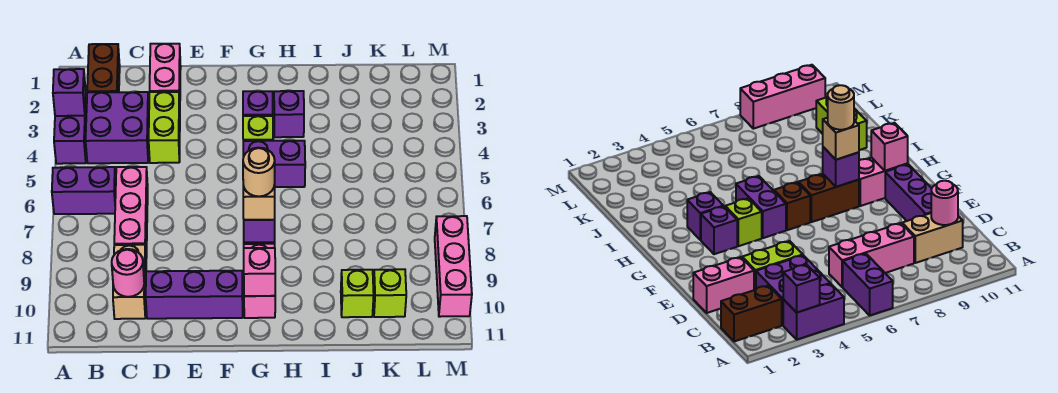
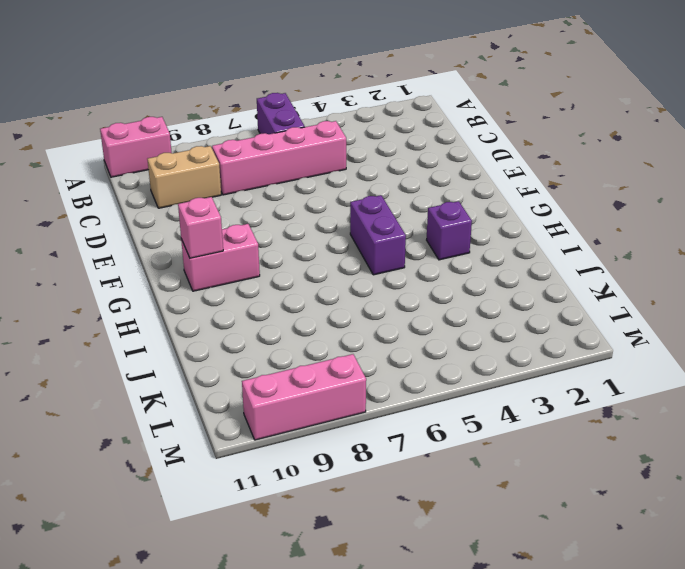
pink brick A10:A11 level 1 -> pink brick D1:D2 level 1
pink brick C5:C8 level 1 -> pink brick C6:C8 level 1
none -> purple brick A3:A4 level 1
none -> brown brick B1:B2 level 1
none -> purple brick B3:C4 level 1

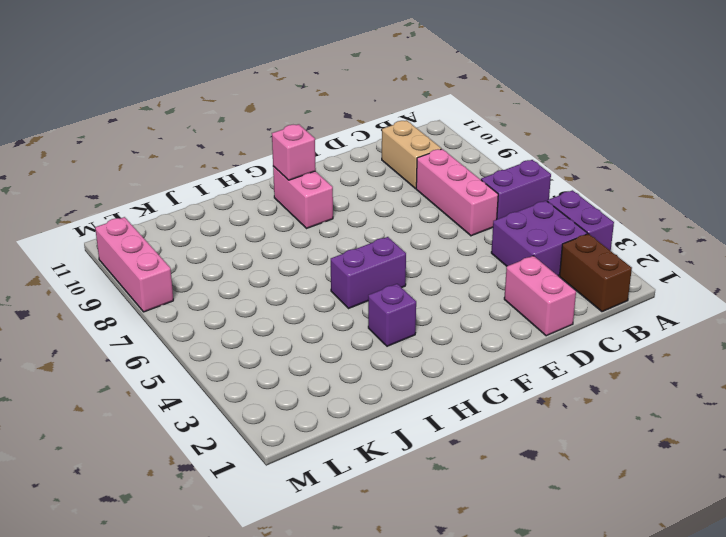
none -> lime brick D3:D4 level 1
none -> purple brick D10:F10 level 1
none -> purple brick G3 level 1

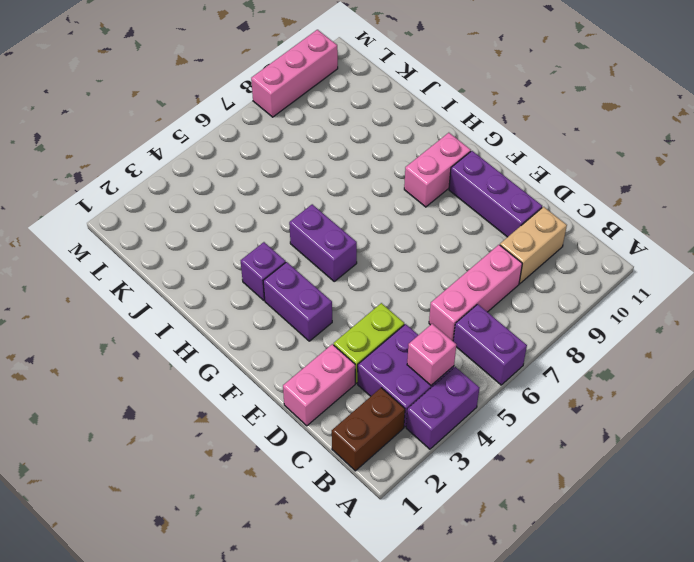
pink brick B4 level 2 -> pink brick G10 level 2
purple brick F3:G3 level 1 -> purple brick G3 level 1
none -> lime brick G4 level 1
none -> brown brick G6 level 1
none -> brown brick G7:G8 level 1

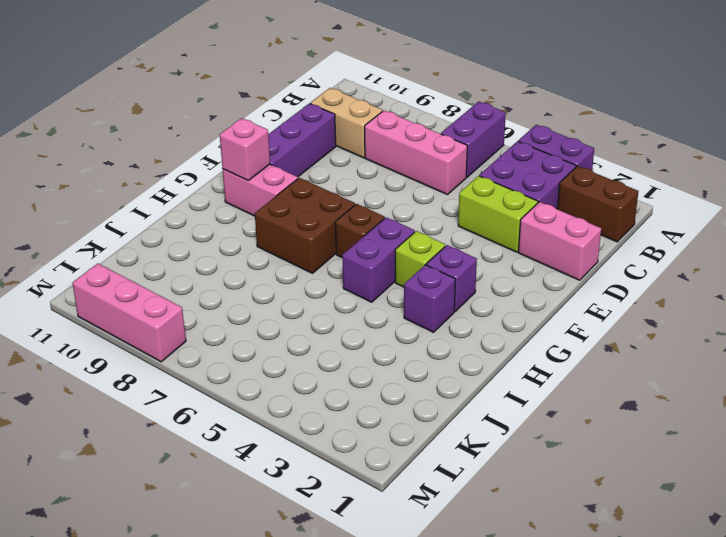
brown brick G7:H8 level 1 -> brown brick G7:G8 level 1
none -> lime brick J10 level 1
none -> lime brick K10 level 1
none -> purple brick A3 level 2

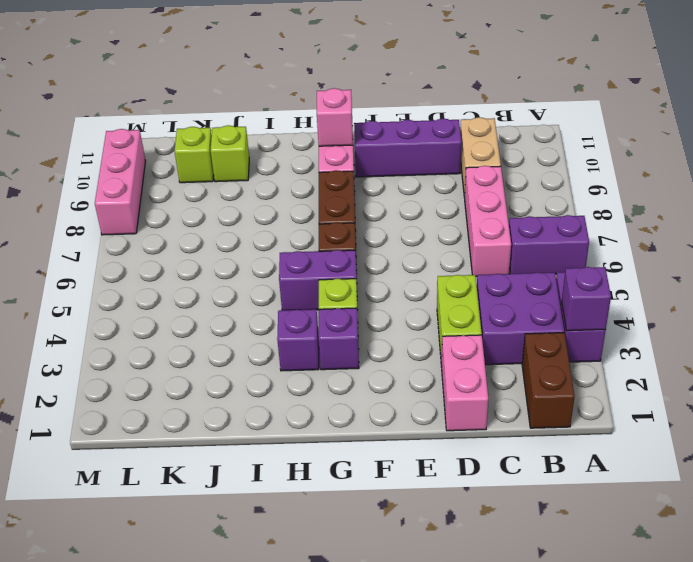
none -> pink round brick C10 level 2
none -> purple brick G8 level 2
none -> tan brick G8 level 3

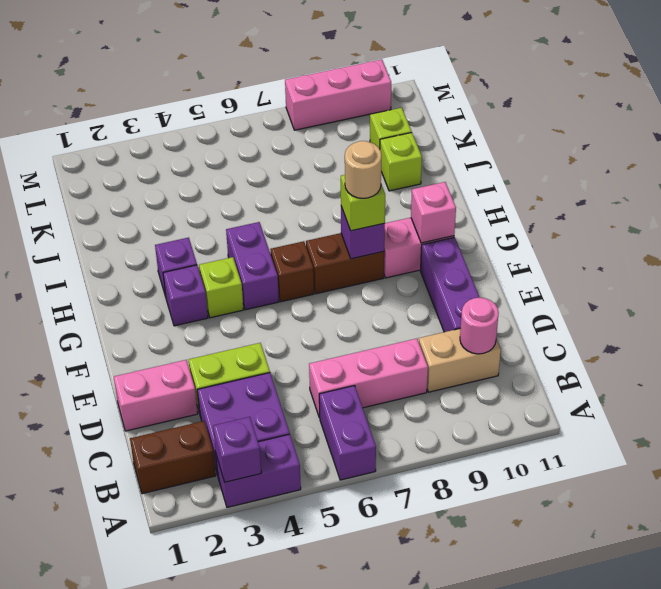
lime brick G8 level 3 -> tan brick G8 level 3

